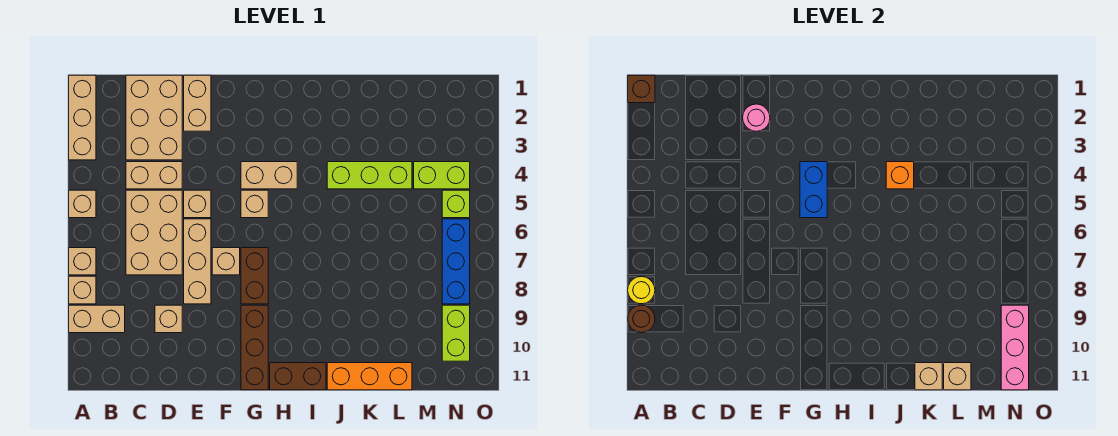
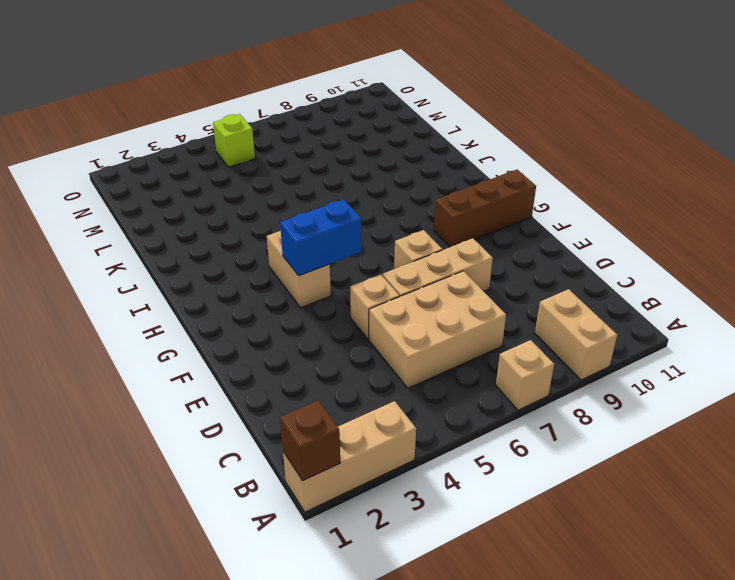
none -> tan brick A5 level 1
none -> tan brick A8 level 1
none -> tan brick C1:D3 level 1
none -> tan brick C4:D4 level 1

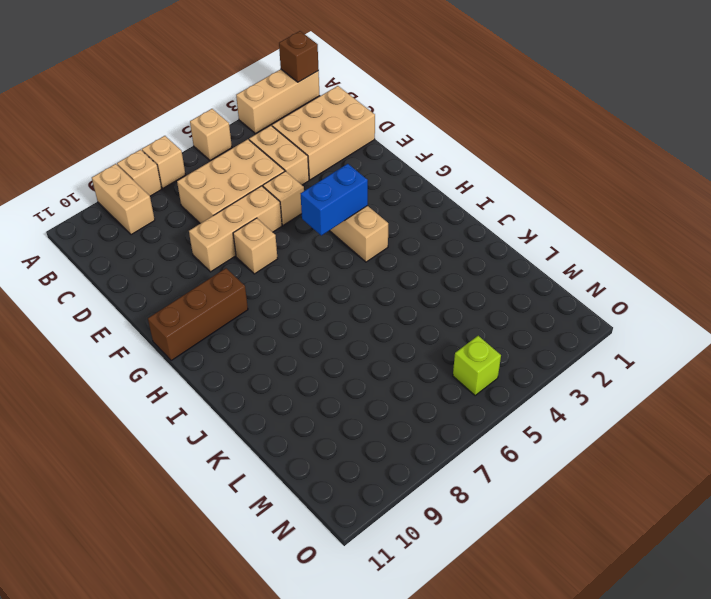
none -> tan brick D9 level 1
none -> tan brick E1:E2 level 1
none -> tan brick G5 level 1
none -> brown brick G7:G8 level 1

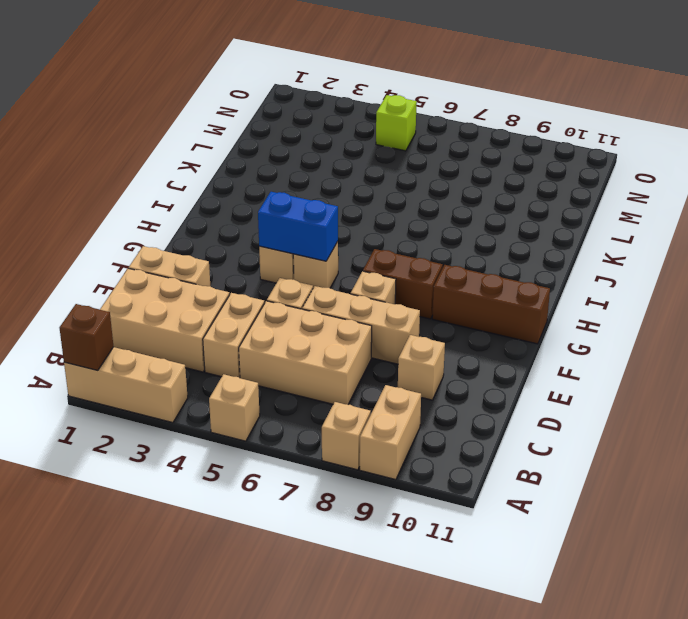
none -> tan brick A7 level 1
none -> brown brick H11:I11 level 1
none -> lime brick J4:L4 level 1
none -> orange brick J11:L11 level 1

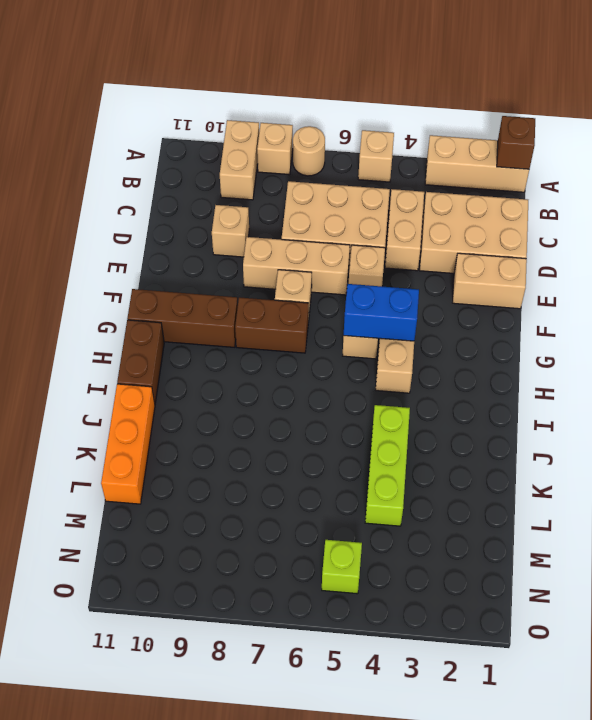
tan round brick A7 level 1 -> tan brick A7 level 1
none -> lime brick M4:N4 level 1
none -> blue brick N6:N8 level 1
none -> lime brick N9:N10 level 1
none -> yellow round brick A8 level 2

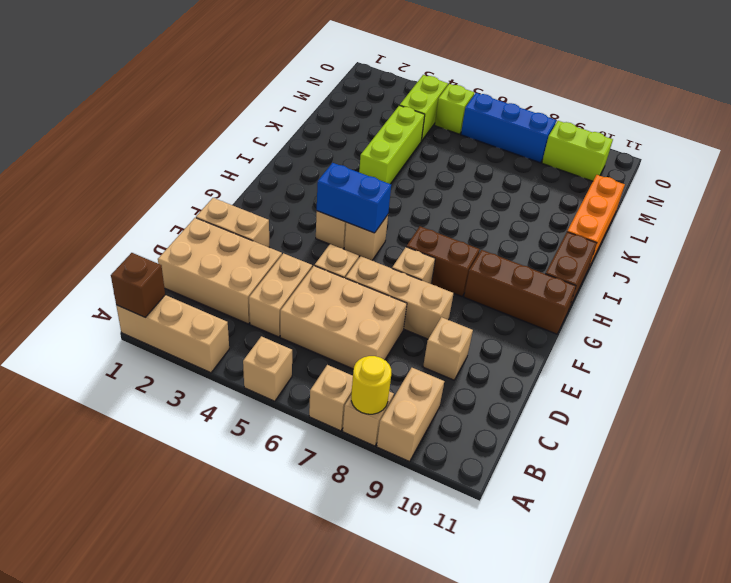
none -> brown round brick A9 level 2
none -> pink round brick E2 level 2
none -> orange brick J4 level 2
none -> tan brick K11 level 2

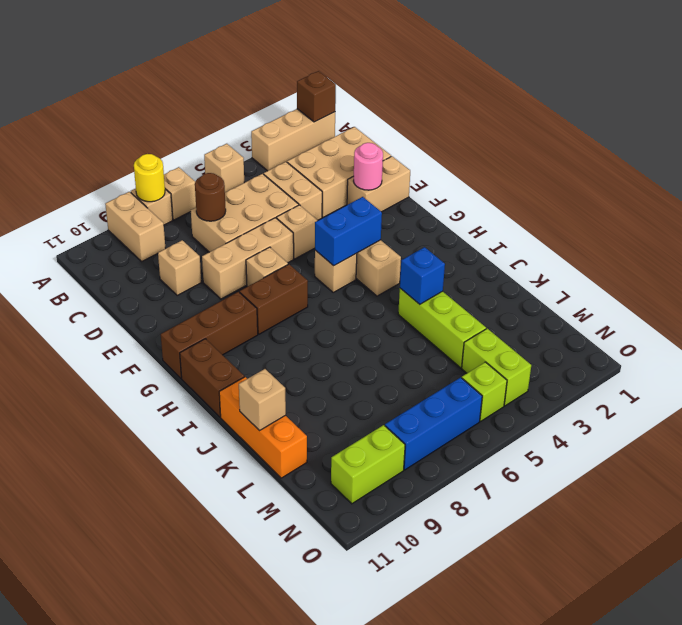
brown round brick C7 level 2 -> brown round brick A9 level 2
blue brick J4 level 2 -> orange brick J4 level 2
none -> tan brick L11 level 2
none -> pink brick N9:N11 level 2

